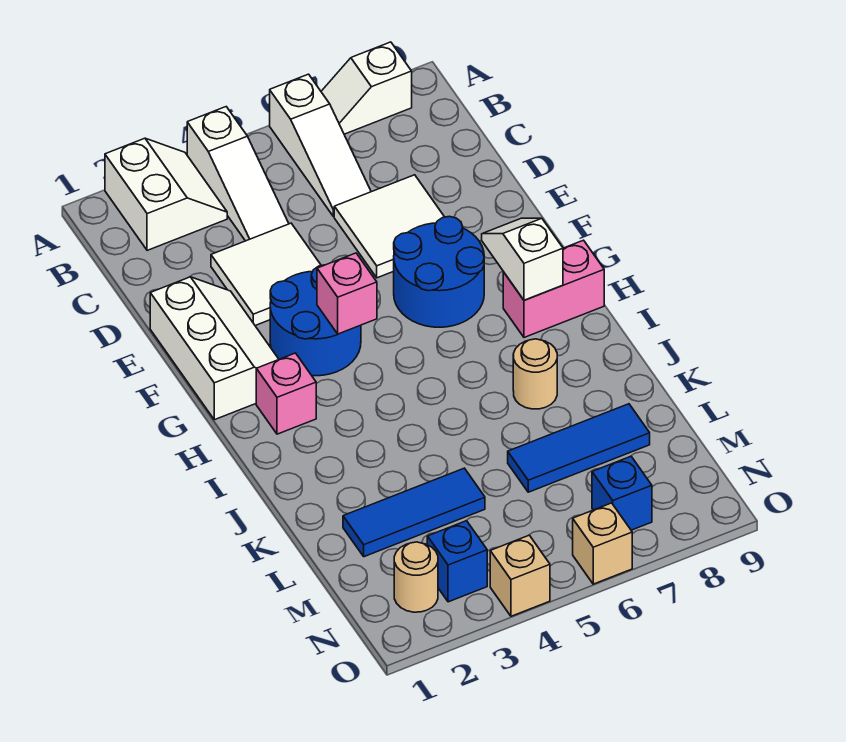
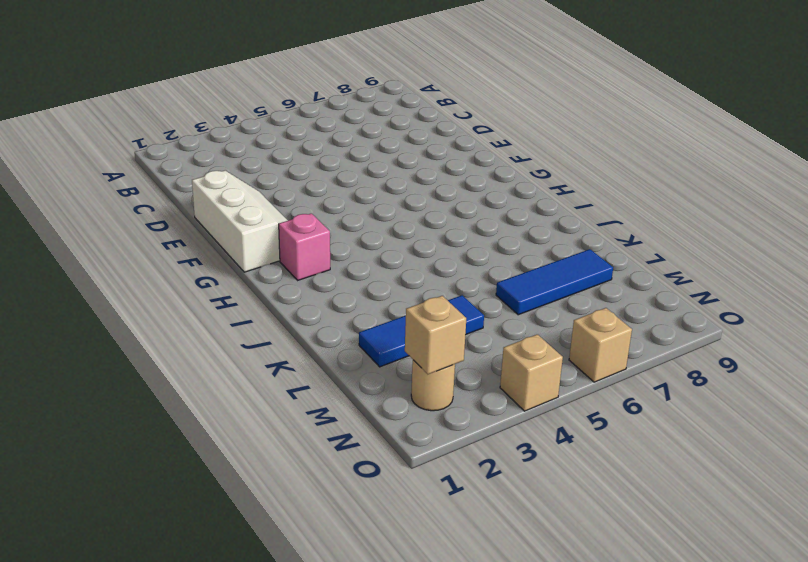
tan brick N2 level 2 -> none
none -> white slope A2:B3 level 1 top 2
none -> white slope A4:C4 level 1 top A
none -> white slope A6:C6 level 1 top A

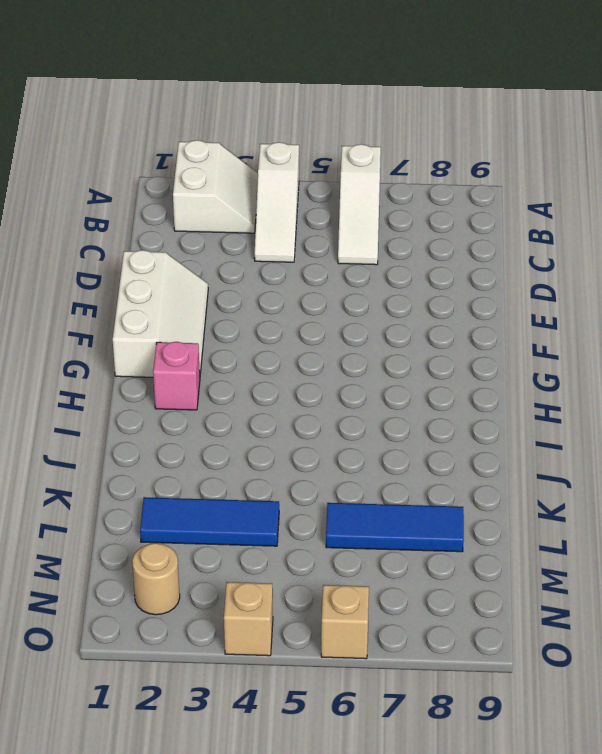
none -> white slope A7:A8 level 1 top 8
none -> white tile D3:E4 level 1
none -> white tile D6:E7 level 1

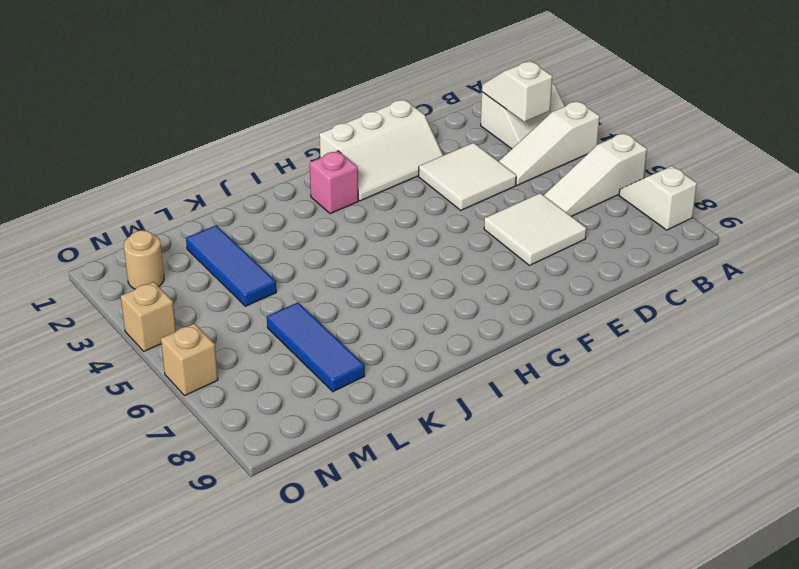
white slope B2:B3 level 2 top 3 -> white slope G8:H8 level 2 top H
none -> blue round brick F3:G4 level 1
none -> blue round brick F6:G7 level 1
none -> pink brick H8:H9 level 1

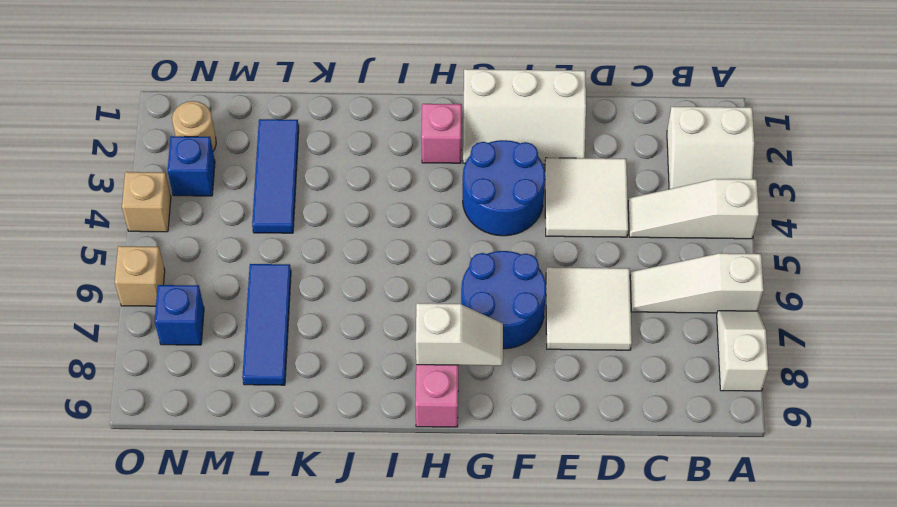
none -> tan round brick J7 level 1
none -> pink brick G4 level 2

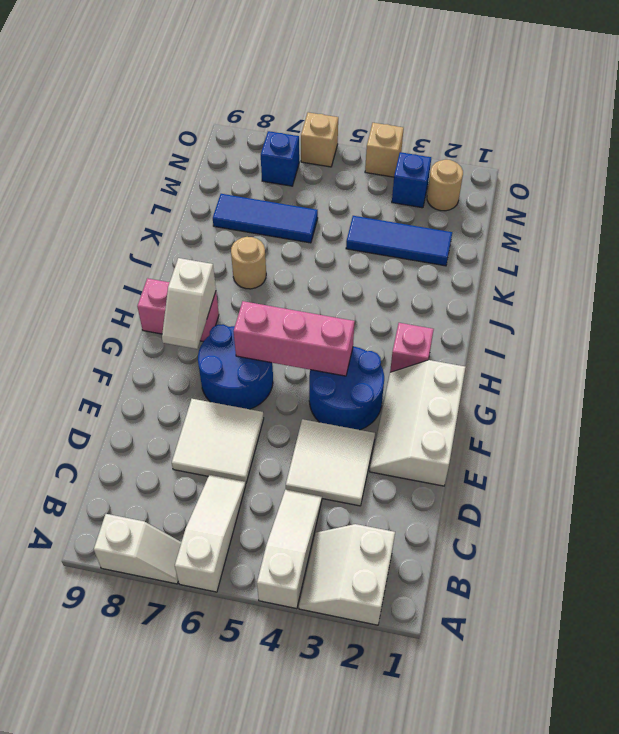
pink brick G4:G6 level 2 -> pink brick G4 level 2

